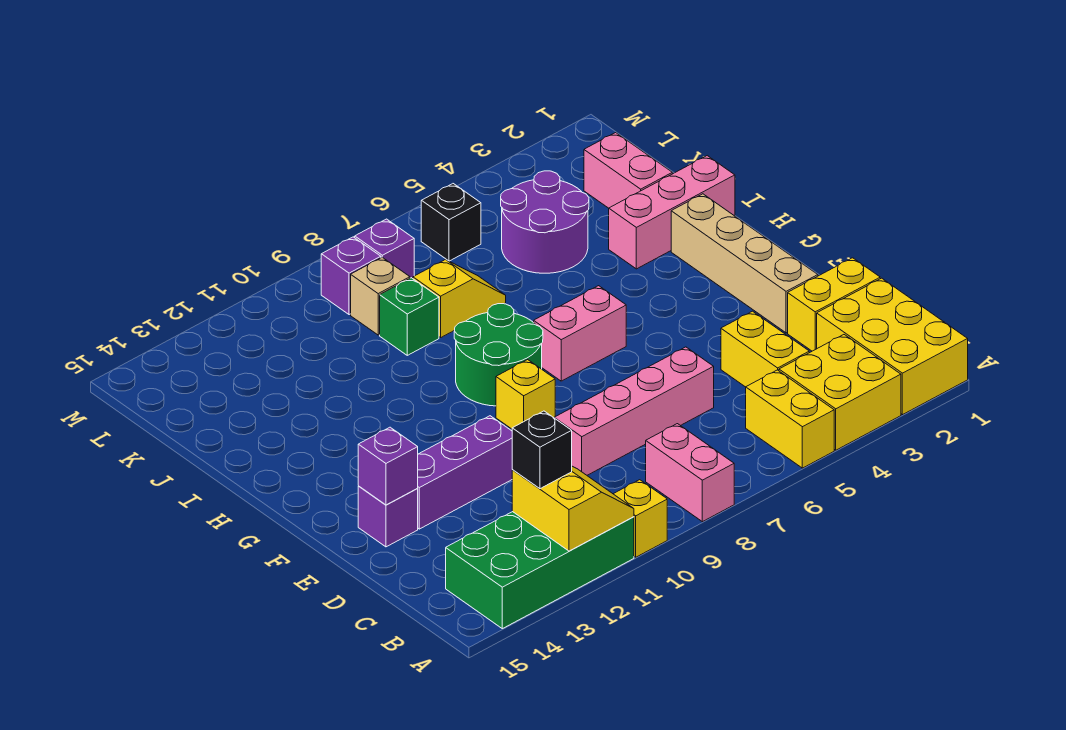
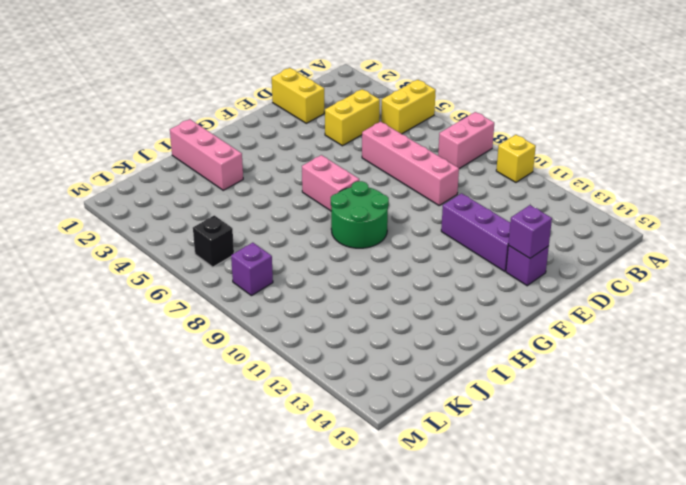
none -> yellow brick A1:C2 level 1
none -> yellow brick A3:B4 level 1
none -> green brick A11:B14 level 1

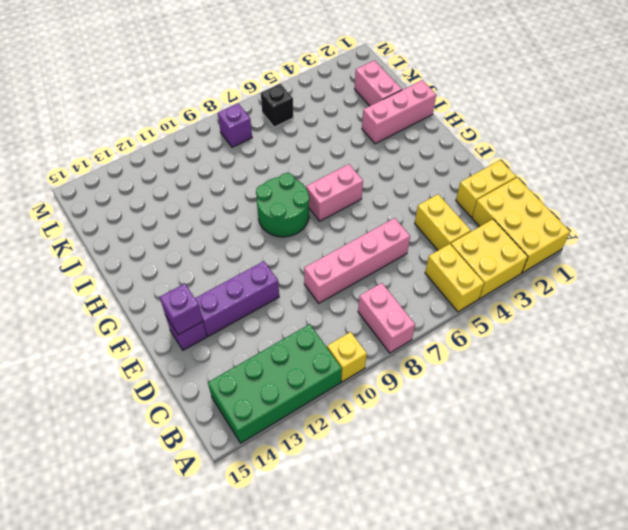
none -> tan brick E2:H2 level 1
none -> yellow brick F9 level 1
none -> purple round brick J4:K5 level 1

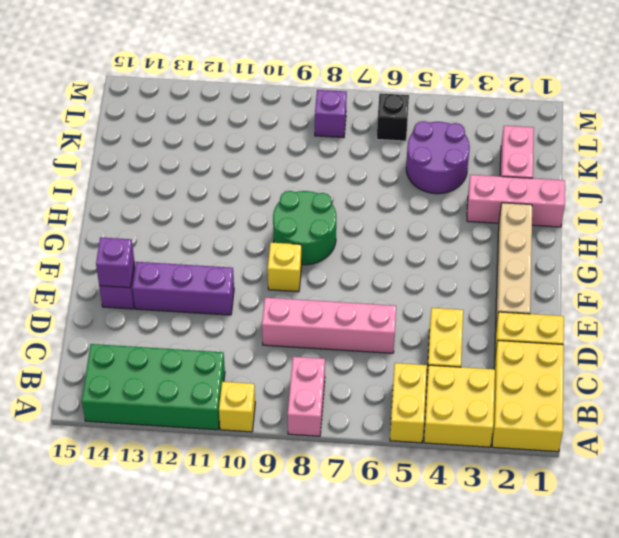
none -> pink brick G6:G7 level 1
none -> yellow slope J7:J8 level 1 top 8
none -> green brick J9 level 1

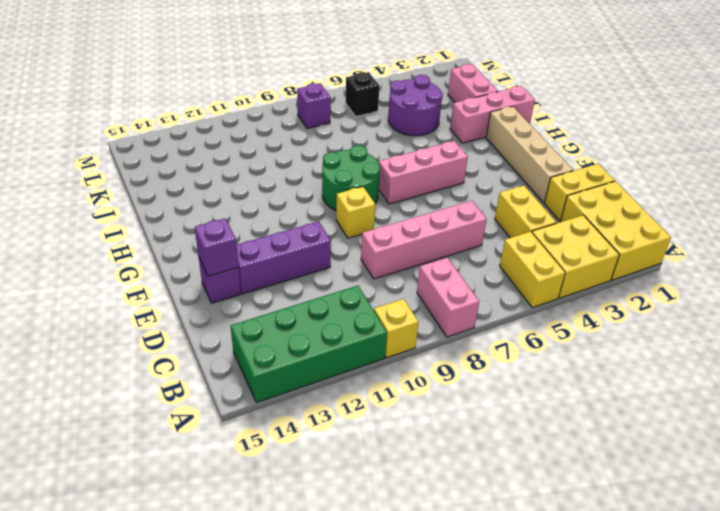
pink brick G5:G7 level 1 -> pink brick G6:G7 level 1
none -> yellow slope J7:J8 level 1 top 8
none -> green brick J9 level 1
none -> tan brick K9 level 1

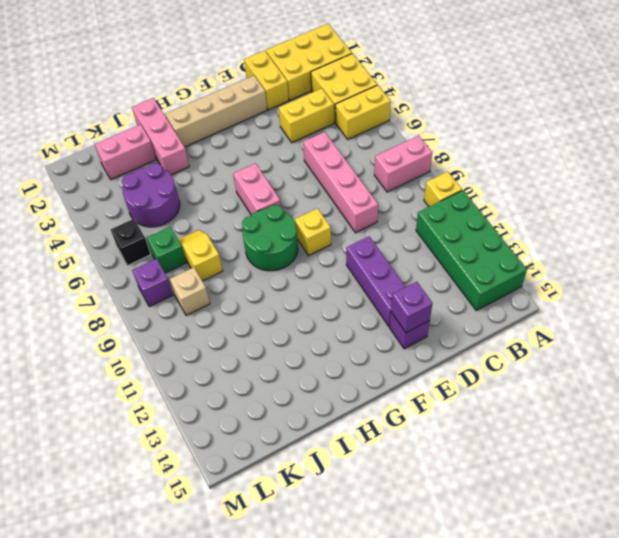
green brick K7 level 1 -> green brick J9 level 1
none -> purple brick L9 level 1
none -> yellow slope A11:B12 level 2 top 12
none -> black brick B12 level 3

